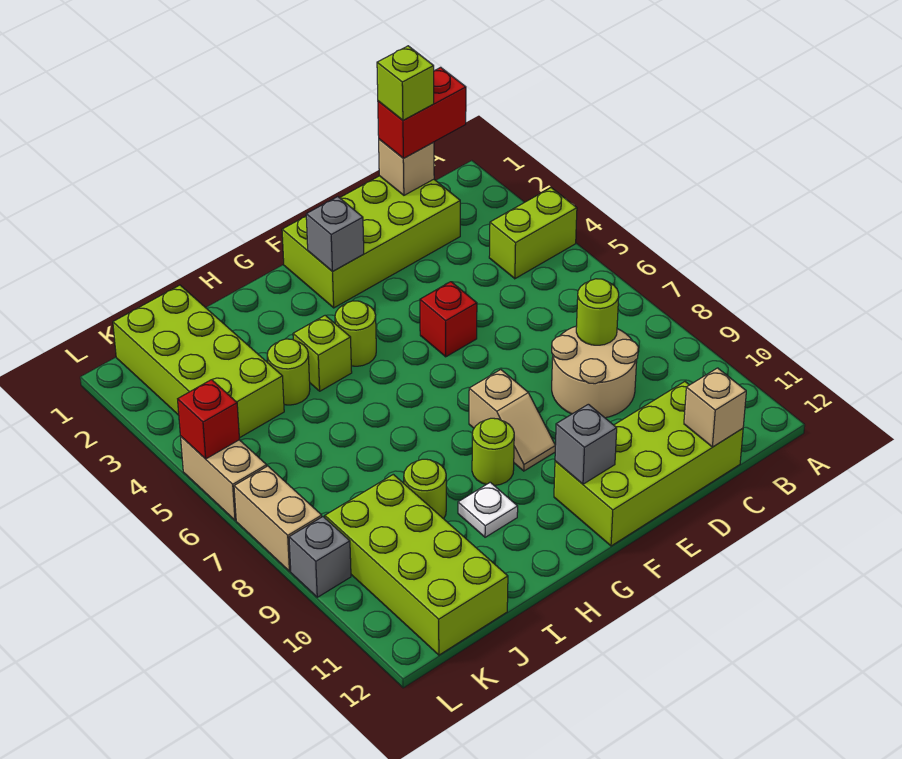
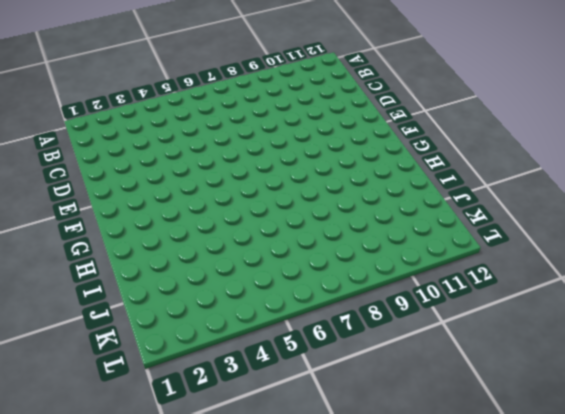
none -> lime brick A4:B4 level 1
none -> lime brick C1:F2 level 1
none -> tan round brick C8:D9 level 1

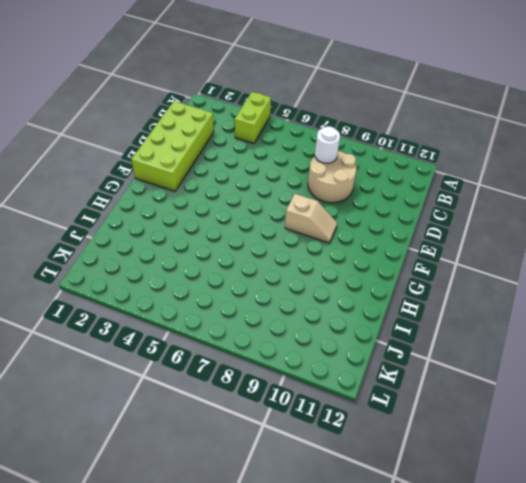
white round brick C8 level 2 -> lime round brick C8 level 2
none -> lime brick C11:F12 level 1
none -> red brick E5 level 1
none -> lime round brick G4 level 1

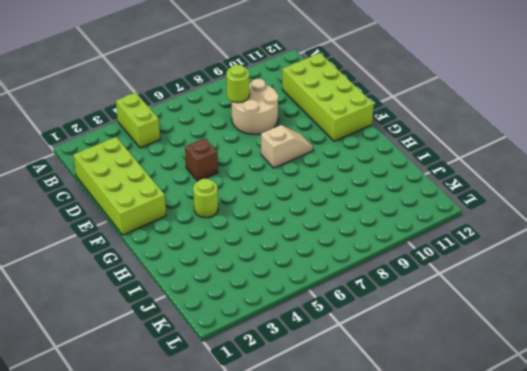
brown brick E5 level 1 -> red brick E5 level 1
none -> lime round brick G9 level 1
none -> lime brick H4 level 1
none -> white plate H10 level 1

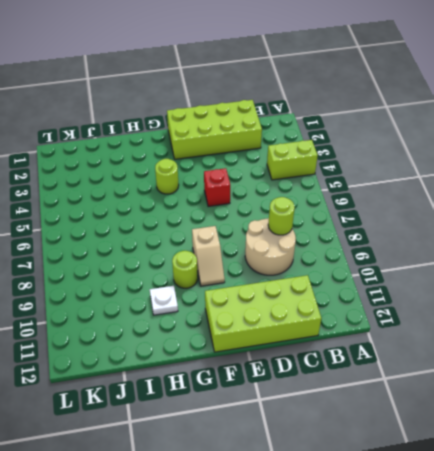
none -> lime brick H4 level 1
none -> lime round brick I4 level 1
none -> lime round brick I9 level 1

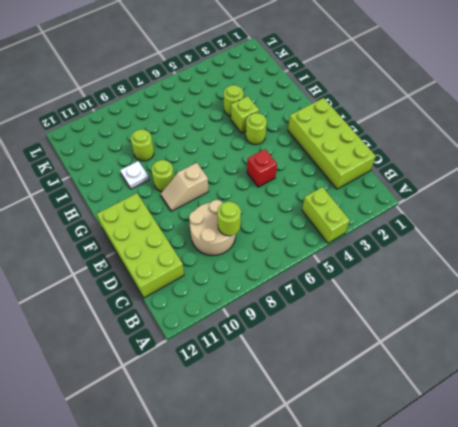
none -> lime brick J1:K4 level 1
none -> lime brick J9:K12 level 1
none -> tan brick L5:L6 level 1

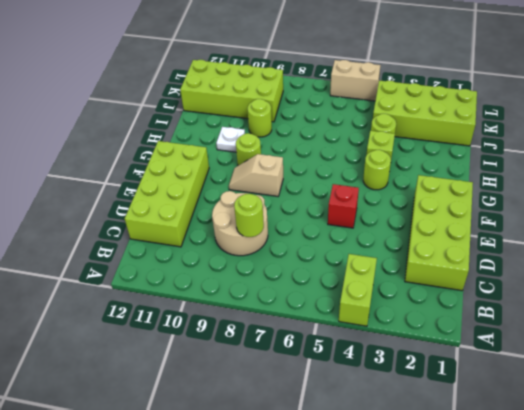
none -> tan brick L7:L8 level 1
none -> grey brick L9 level 1
none -> tan brick C1 level 2

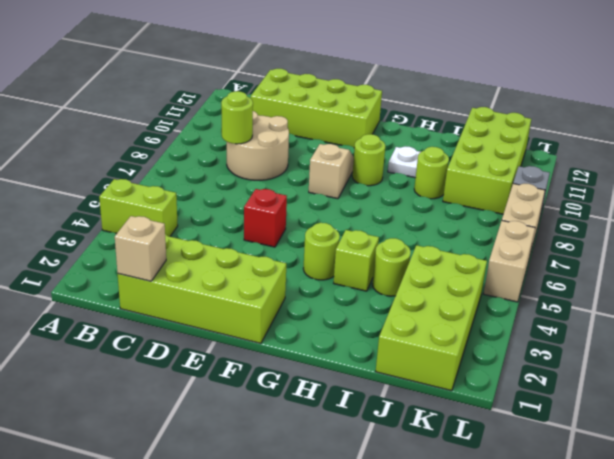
none -> tan brick C12 level 2
none -> grey brick F2 level 2
none -> grey brick F11 level 2

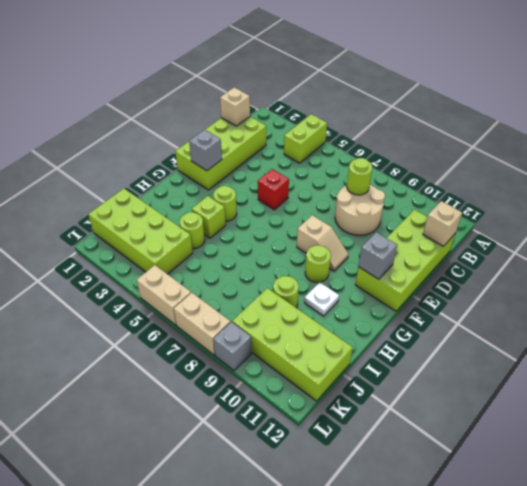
none -> red brick L5 level 2
none -> red brick B1:C1 level 3
none -> lime brick C1 level 4

